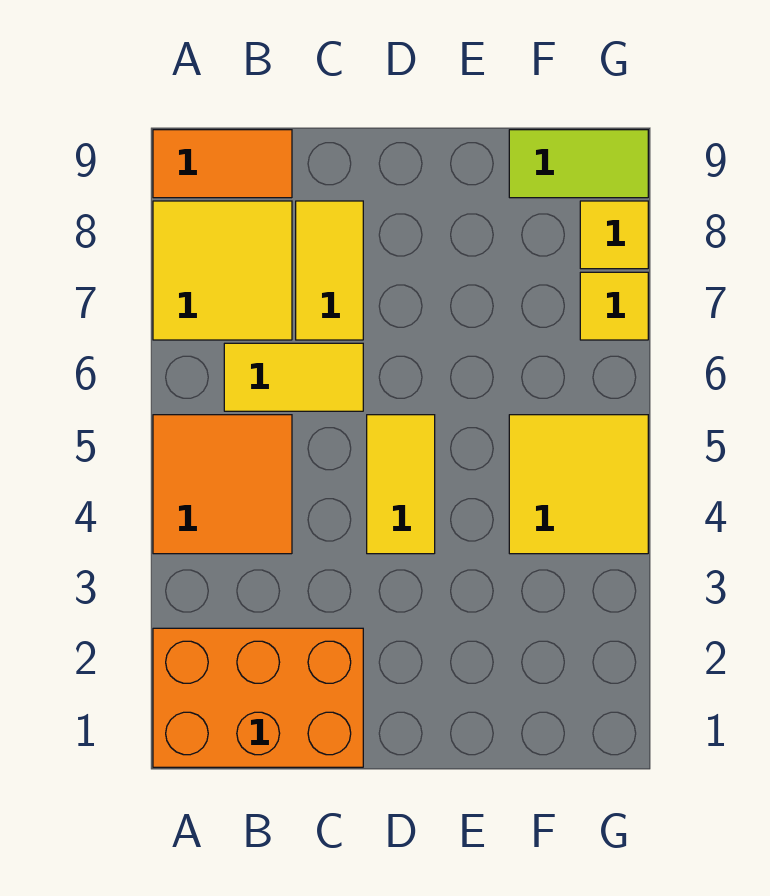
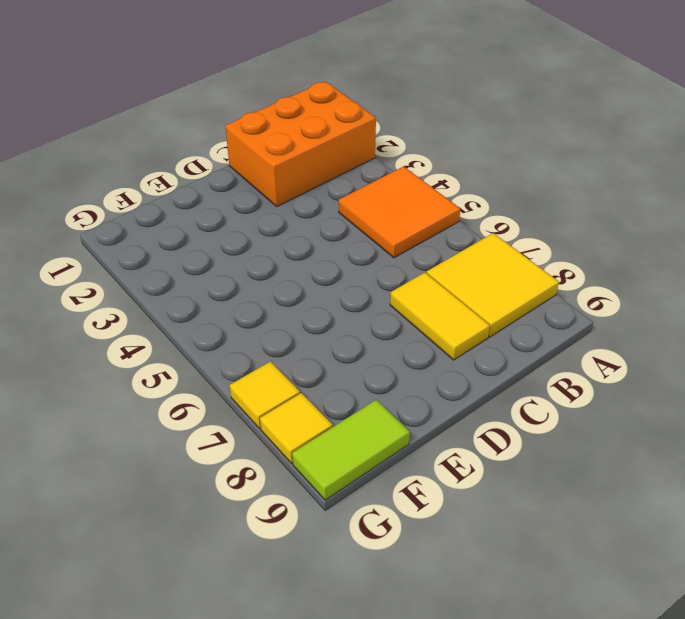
none -> orange tile A9:B9 level 1
none -> yellow tile B6:C6 level 1

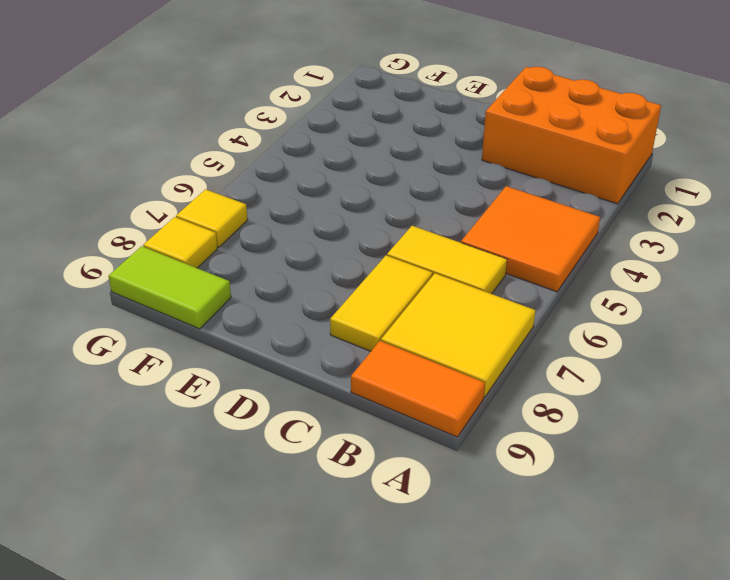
none -> yellow tile D4:D5 level 1
none -> yellow tile F4:G5 level 1

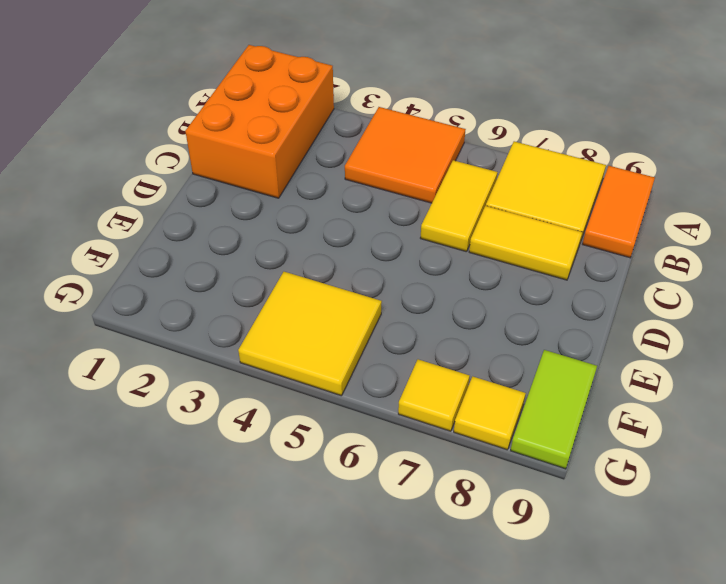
none -> yellow tile D4:D5 level 1

